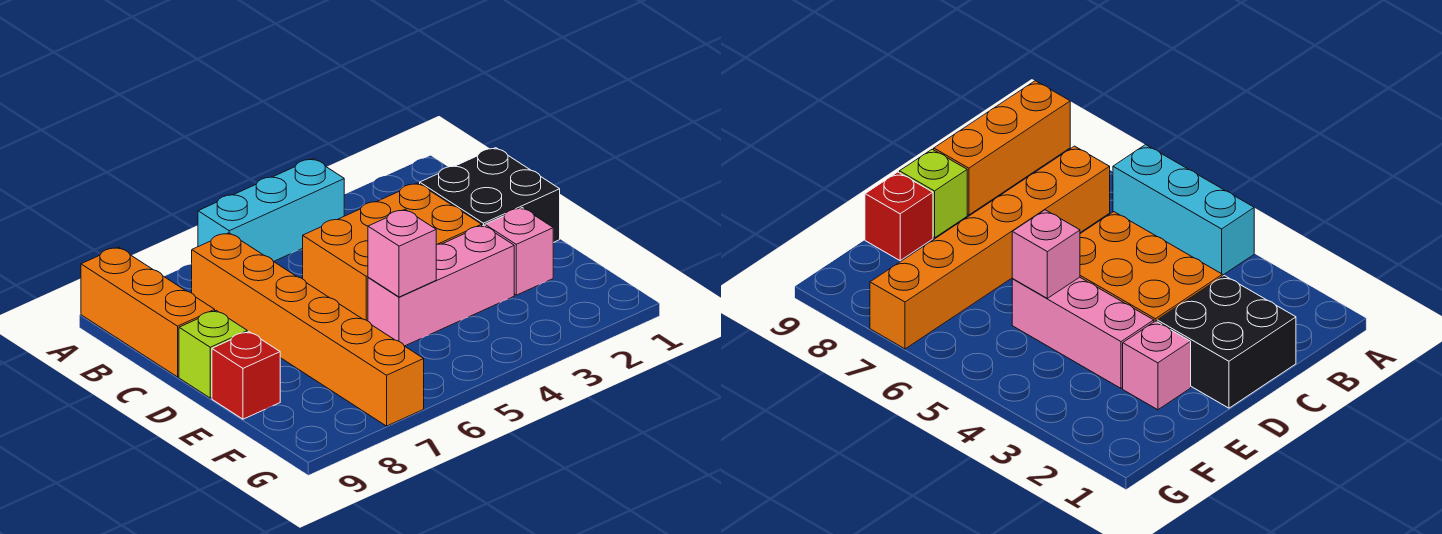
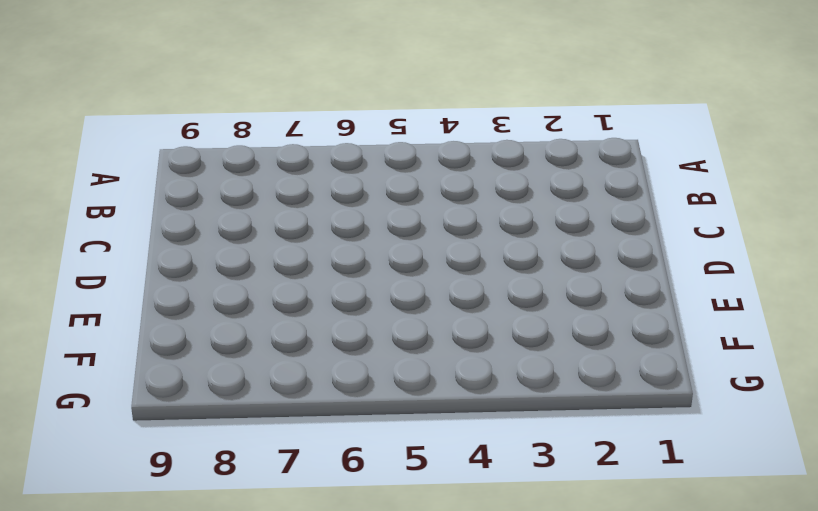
none -> cyan brick A4:A6 level 1
none -> orange brick A9:C9 level 1

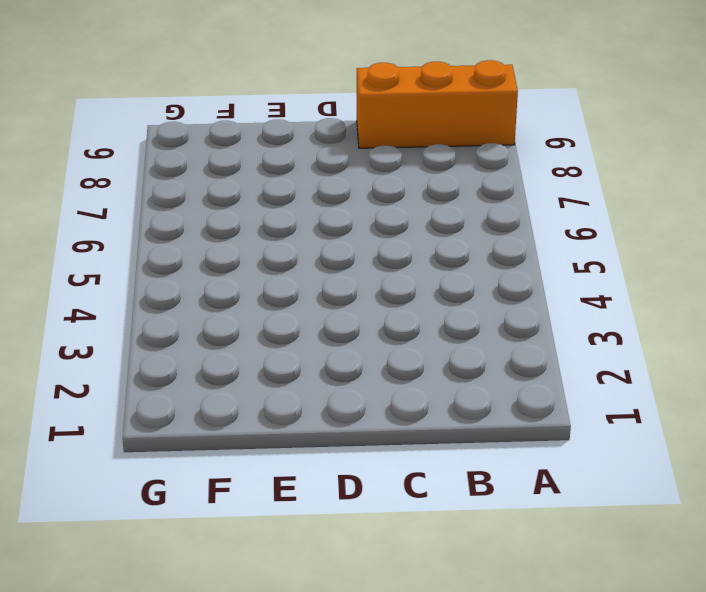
none -> cyan brick A4:A6 level 1
none -> orange brick B7:G7 level 1

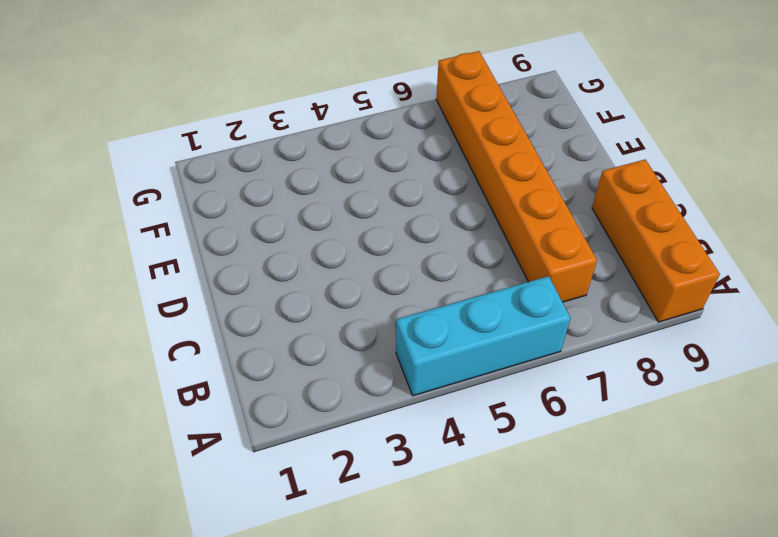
none -> black brick C1:D2 level 1
none -> orange brick C3:D5 level 1

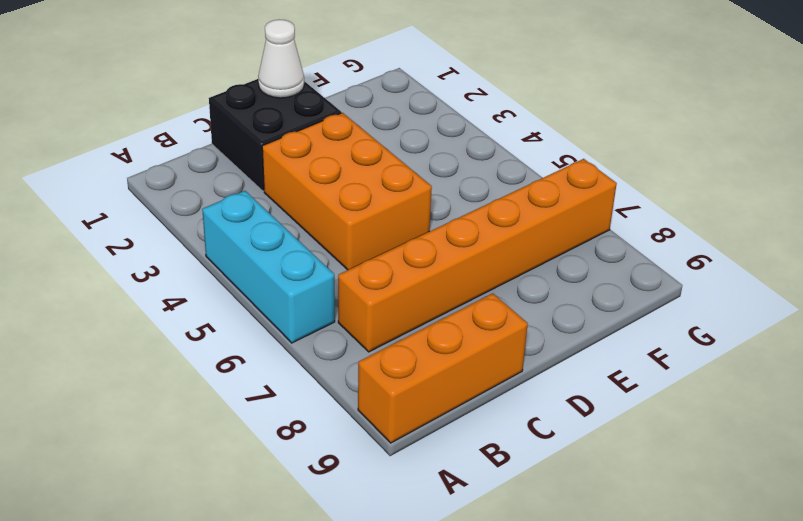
white cone D1 level 2 -> none
none -> lime brick D9 level 1
none -> pink brick E2 level 1

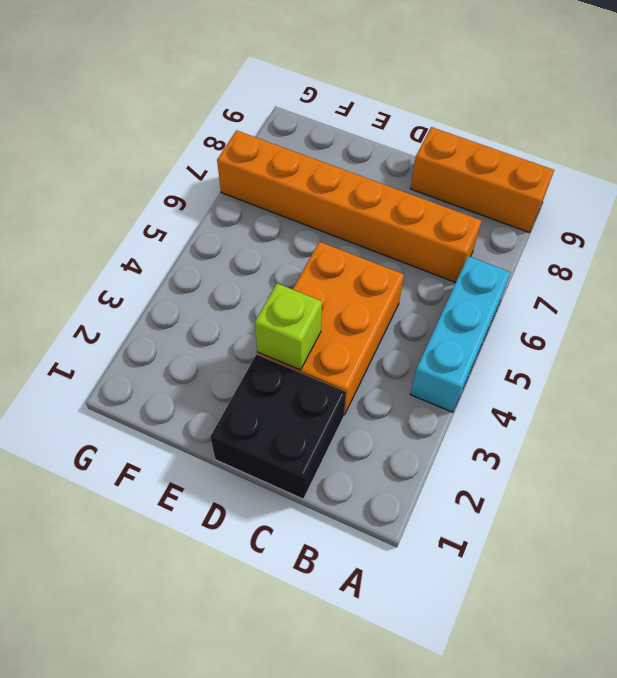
lime brick D3 level 2 -> lime brick D9 level 1
none -> pink brick E2 level 1
none -> pink brick E3:E5 level 1

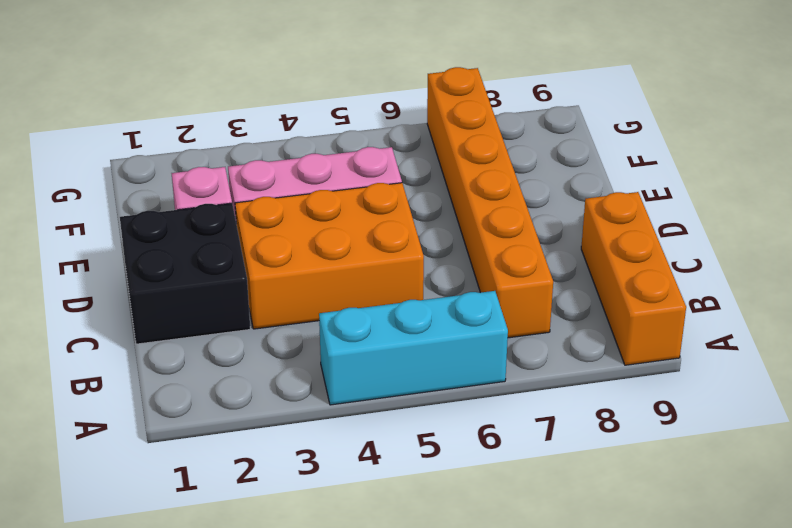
none -> lime brick D9 level 1
none -> red brick E9 level 1

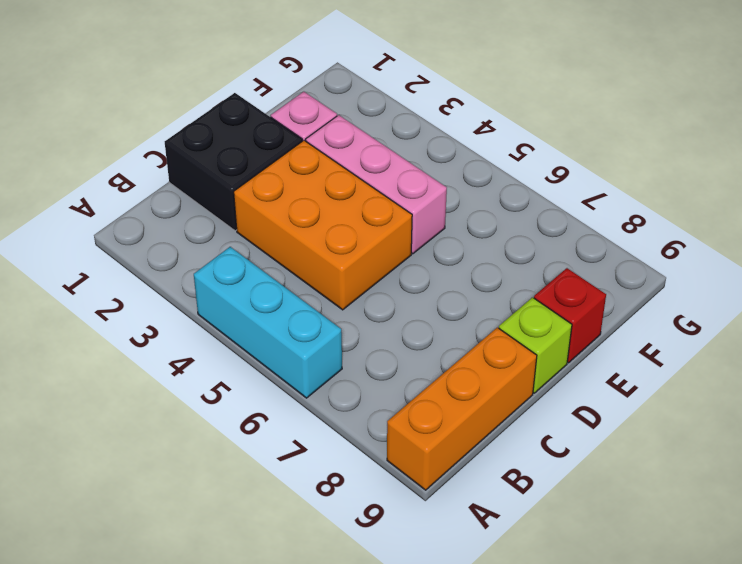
none -> orange brick B7:G7 level 1
none -> pink brick E5 level 2

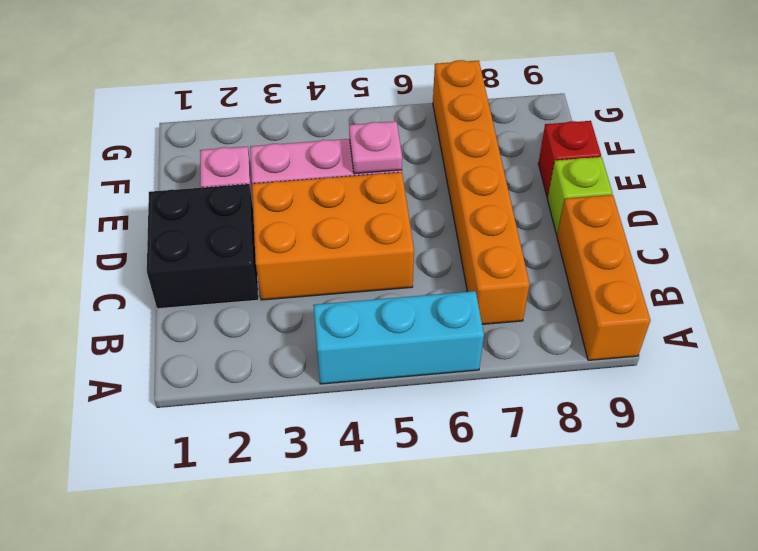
pink plate E5 level 2 -> pink brick E5 level 2

